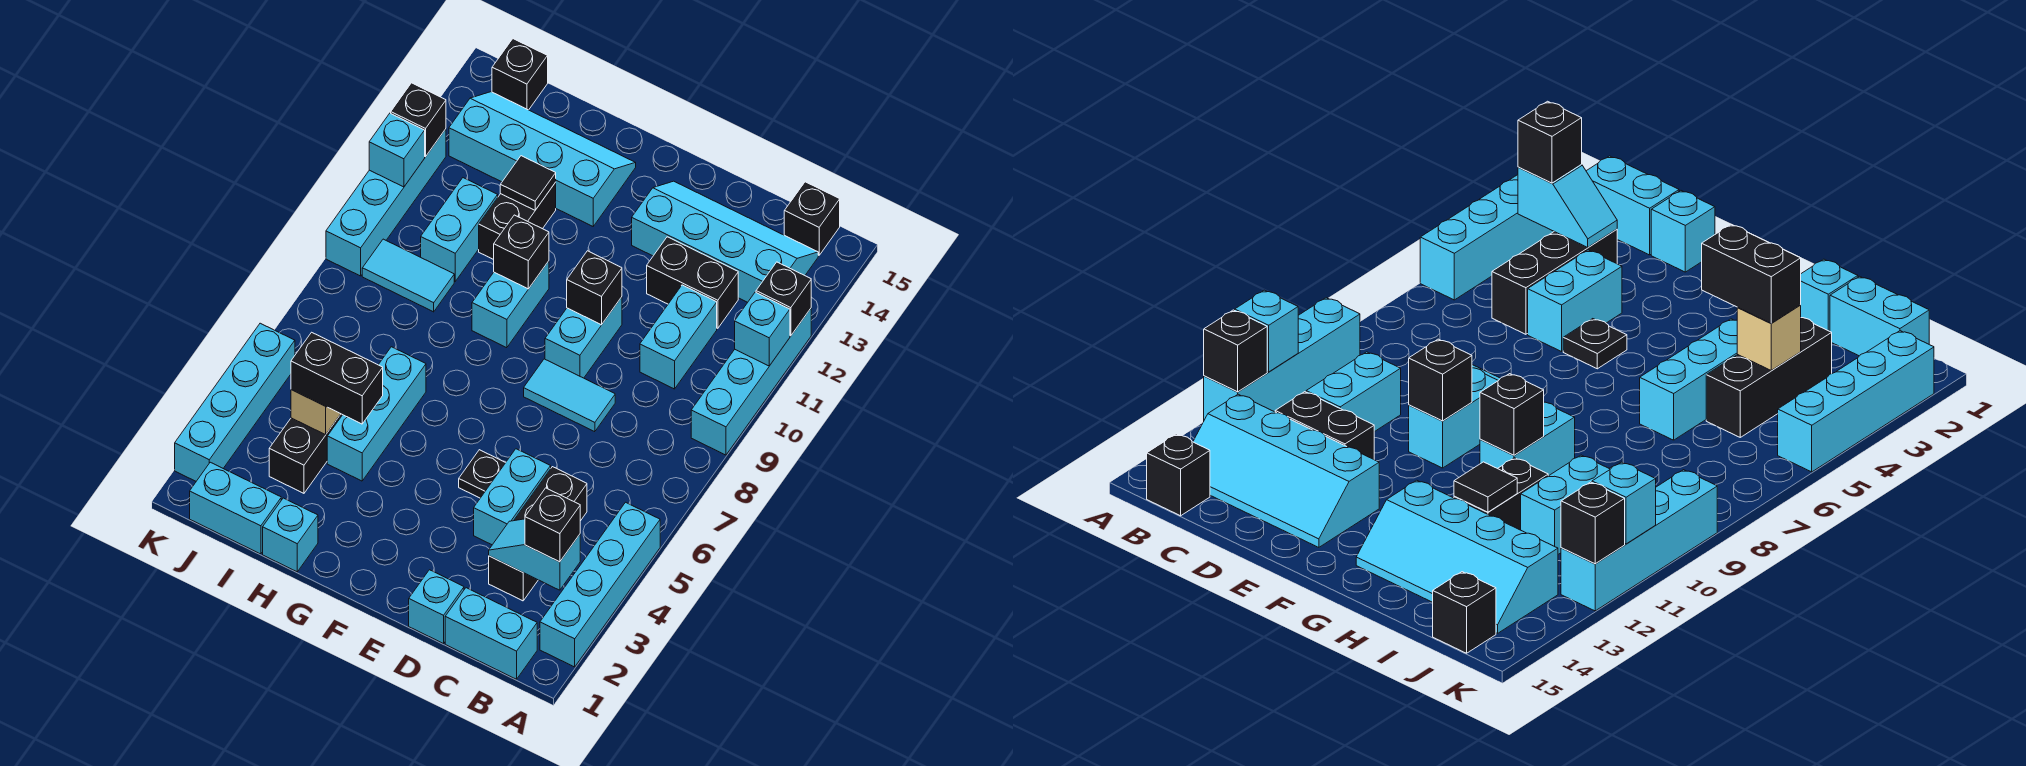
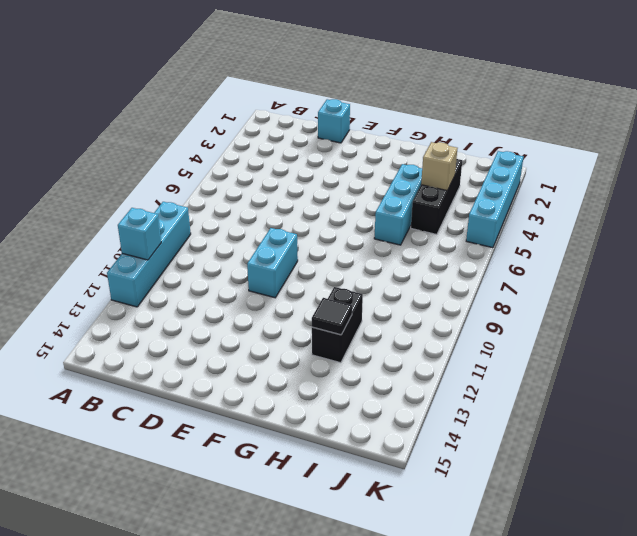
none -> cyan brick A2:A5 level 1
none -> cyan brick B1:C1 level 1
none -> cyan slope B13:E14 level 1 top 13
none -> black brick B15 level 1

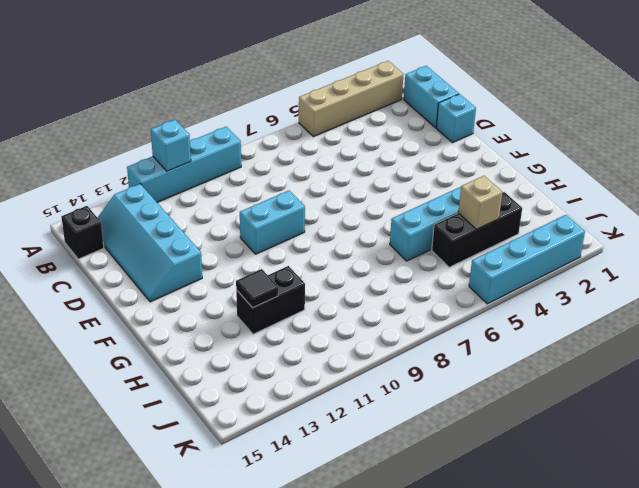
tan brick A2:A5 level 1 -> cyan brick A2:A5 level 1
none -> black brick C3:C5 level 1
none -> cyan brick C10:C11 level 1
none -> black brick C12:D12 level 1
none -> cyan brick D4:D5 level 1

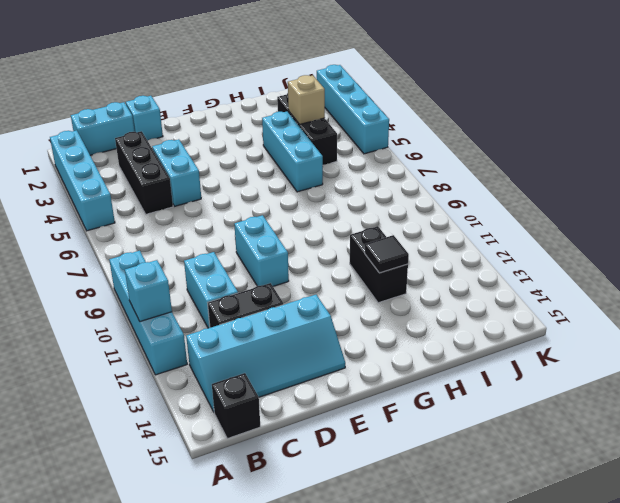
none -> cyan tile D8:E8 level 1
none -> black plate E5 level 1
none -> cyan brick G9:G10 level 1
none -> cyan slope G13:J14 level 1 top 13

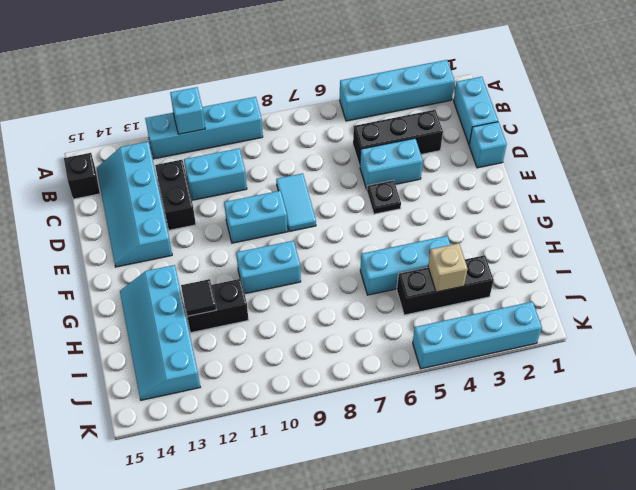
none -> cyan brick H1 level 1
none -> cyan brick I1:J1 level 1
none -> cyan tile I9:J9 level 1
none -> cyan brick I10:I11 level 1

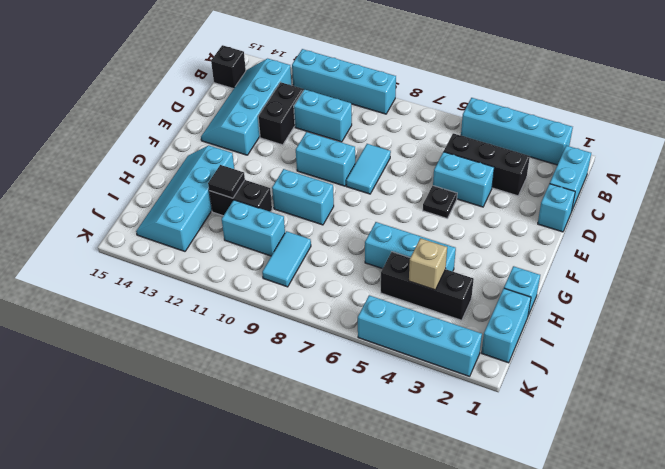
none -> black brick J15 level 1
none -> cyan brick K9:K12 level 1
none -> cyan brick A11 level 2
none -> black brick A12 level 2

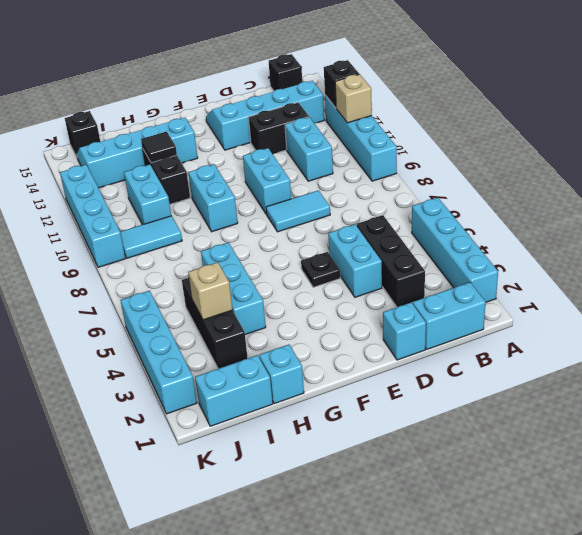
tan brick A11 level 2 -> cyan brick A11 level 2
none -> cyan slope B3:C3 level 2 top B
none -> black brick E10 level 2
none -> black brick G10 level 2
none -> cyan brick K11 level 2

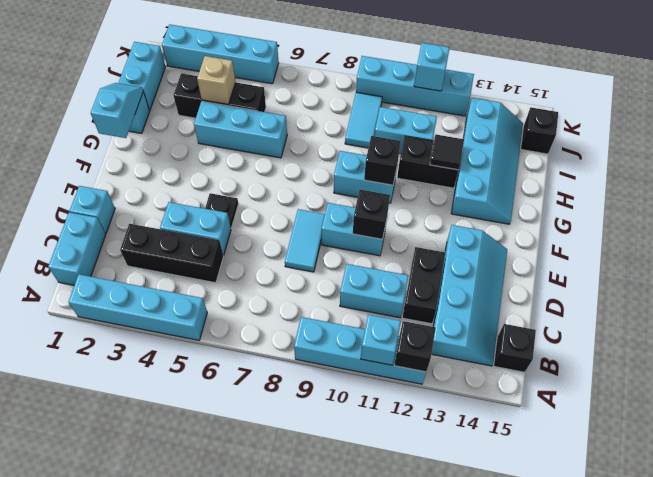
cyan slope G1:H1 level 2 top G -> cyan slope B3:C3 level 2 top B
none -> black brick K12 level 2
none -> black brick B3 level 3
none -> black brick H4:I4 level 3

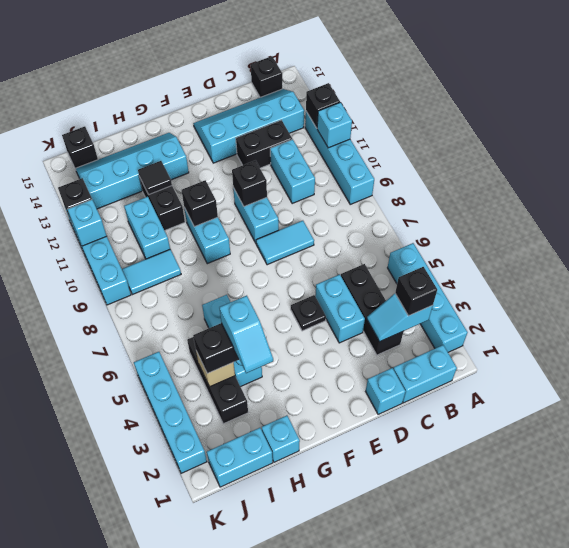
cyan slope H3:H4 level 4 top 4 -> none

